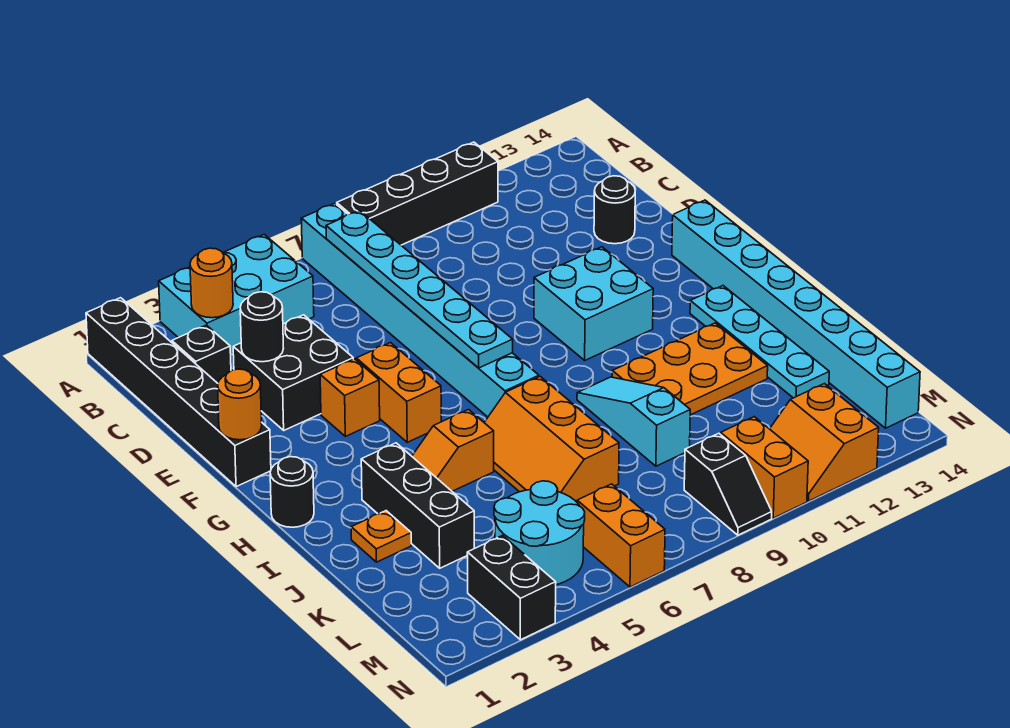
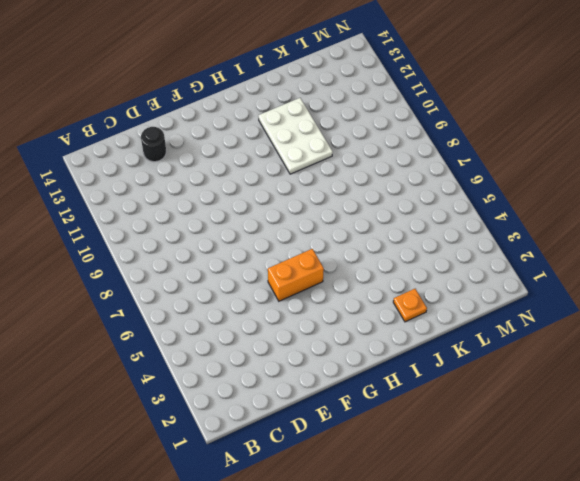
white plate I10:J12 level 1 -> orange plate I10:J12 level 1
none -> black brick A1:F1 level 1
none -> cyan brick A3:B5 level 1
none -> cyan brick A7:H7 level 1

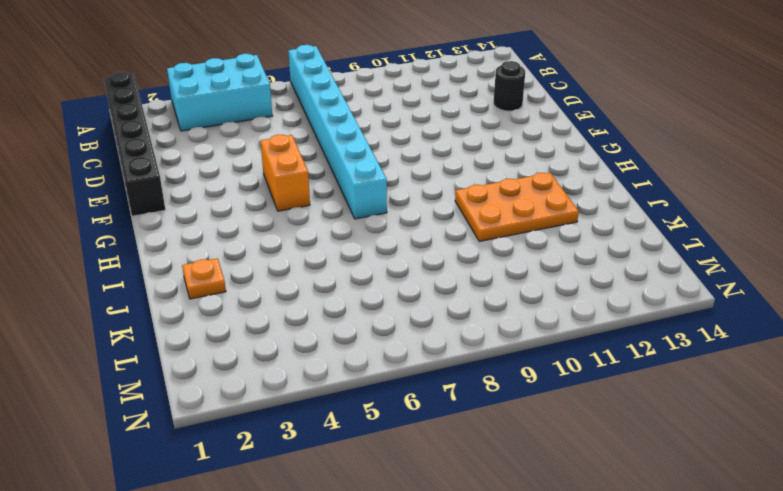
none -> black brick A8:A11 level 1
none -> black brick C2 level 1
none -> black brick D3:E4 level 1

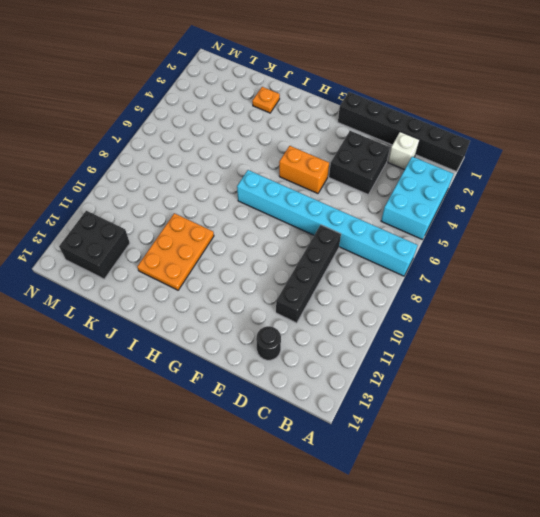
white brick C2 level 1 -> black brick C2 level 1
black brick D8:D11 level 1 -> black brick A8:A11 level 1
black brick L12:M13 level 1 -> orange slope M11:N12 level 1 top 12
none -> orange brick F4 level 1
none -> cyan brick F10:G11 level 1
none -> cyan brick F14:M14 level 1

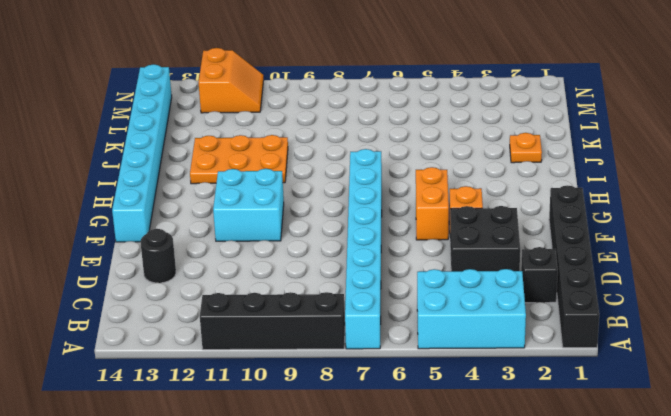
none -> black round brick H1 level 1
none -> cyan plate H13:K13 level 1
none -> black brick I3:K3 level 1

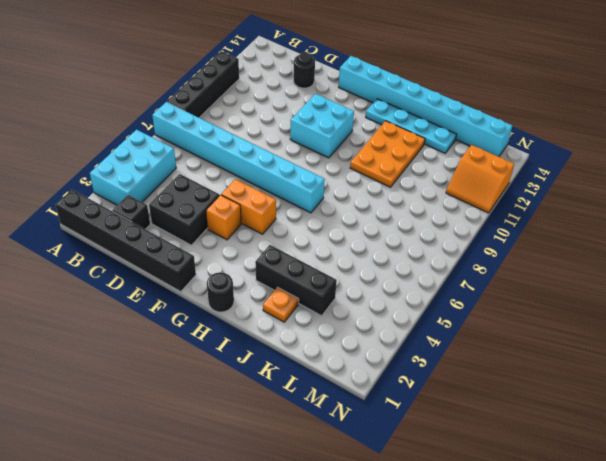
none -> orange slope I4:I5 level 1 top 5
none -> orange slope I6:K7 level 1 top 7
none -> cyan slope I9:K9 level 1 top K

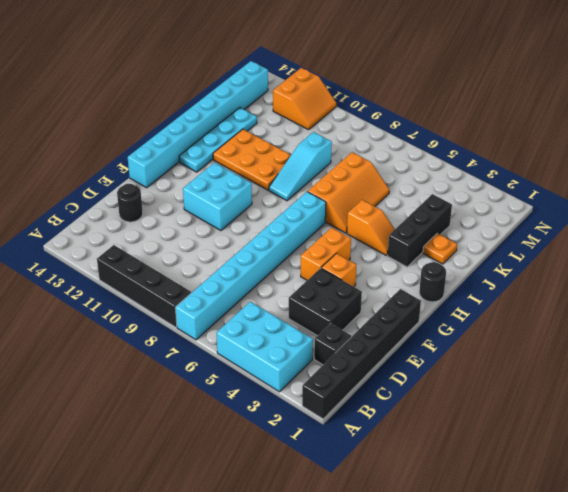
none -> cyan round brick L4:M5 level 1
none -> black brick M3:N3 level 1
none -> orange brick M6:N6 level 1

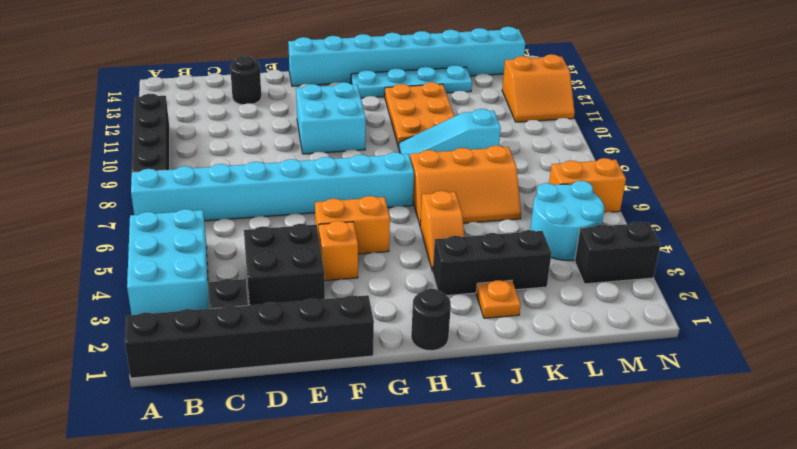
none -> black slope M9:N9 level 1 top M
none -> orange brick M10:N10 level 1
none -> orange round brick B3 level 2

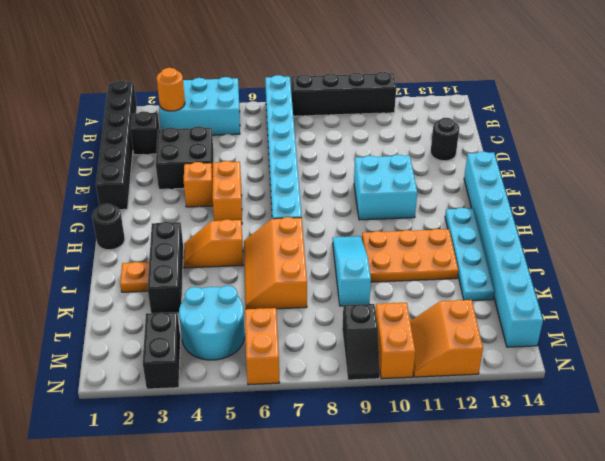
none -> cyan plate B7:G7 level 2
none -> black round brick D3 level 2
none -> orange round brick F1 level 2

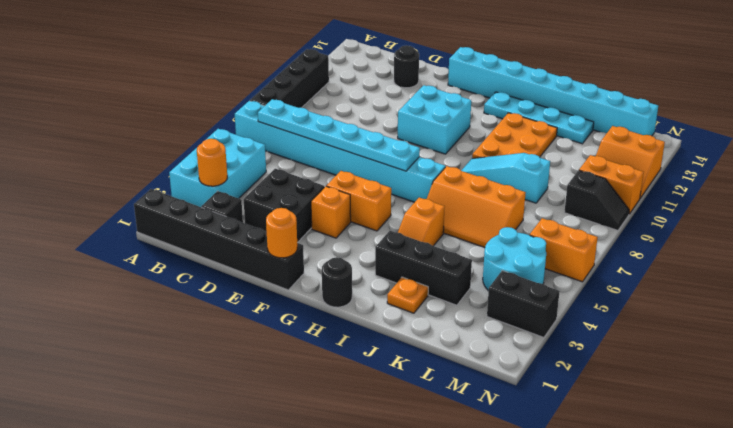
none -> black round brick D3 level 2

